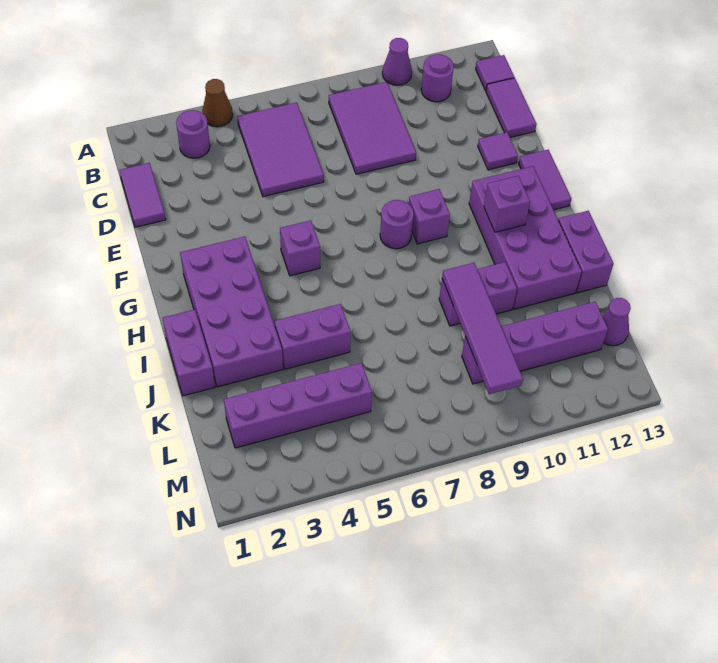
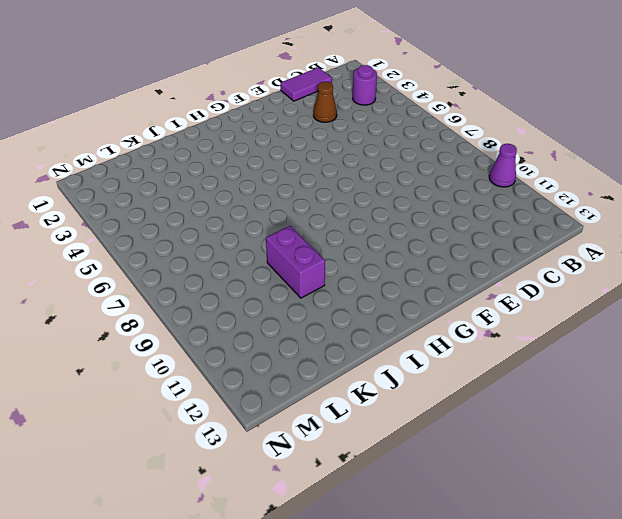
brown cone D3 level 1 -> brown cone A4 level 1
none -> purple tile B5:D6 level 1
none -> purple tile B8:D9 level 1
none -> purple round brick B11 level 1

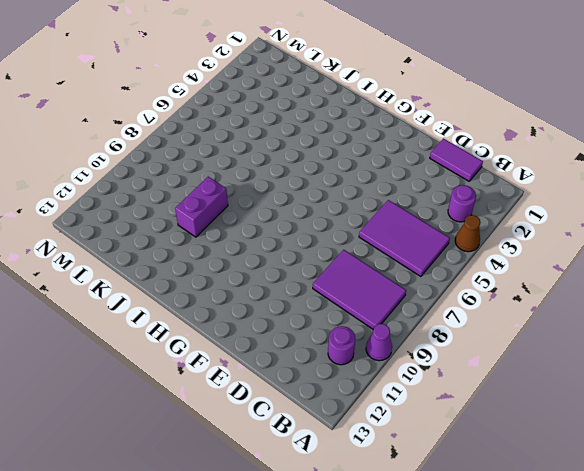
none -> purple tile B13 level 1
none -> purple tile C13:D13 level 1
none -> purple tile E12 level 1

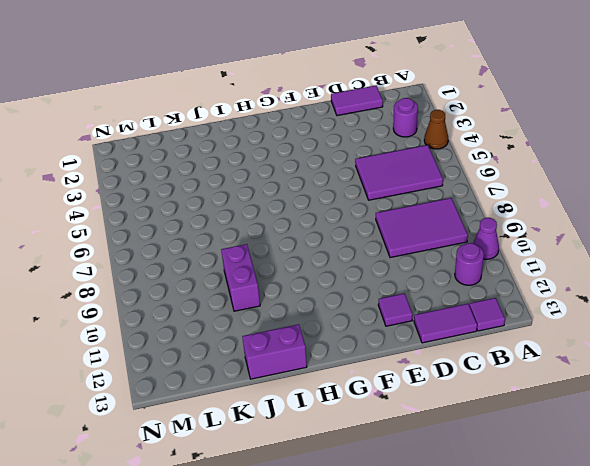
none -> purple tile F13:G13 level 1
none -> purple brick G2:J3 level 1
none -> purple brick G5 level 1

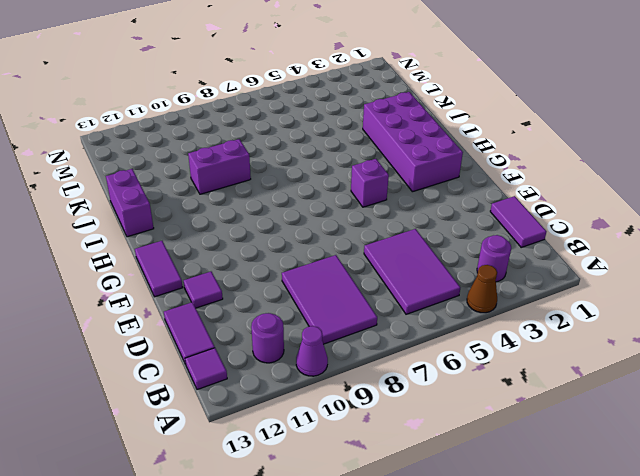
none -> purple round brick G8 level 1
none -> purple brick G9 level 1
none -> purple brick G11:J12 level 1

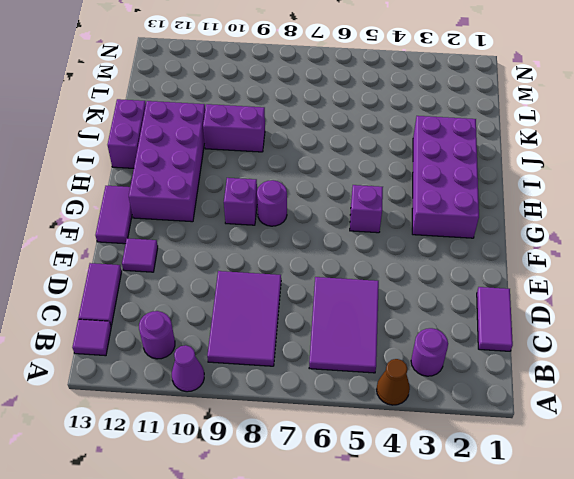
none -> purple brick I1:J1 level 1
none -> purple brick J4:J5 level 1
none -> purple brick L2:L5 level 1

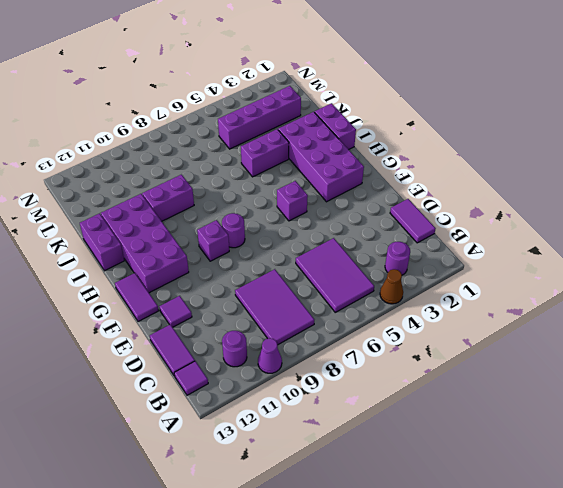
none -> purple brick L9:L12 level 1
none -> purple cone L13 level 1
none -> purple brick H11 level 2

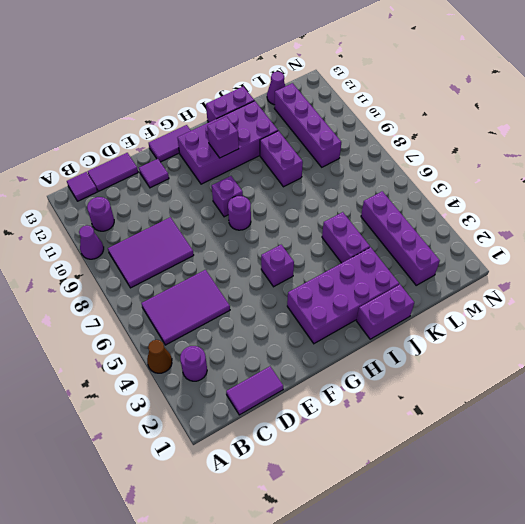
none -> purple tile J9:M9 level 2

